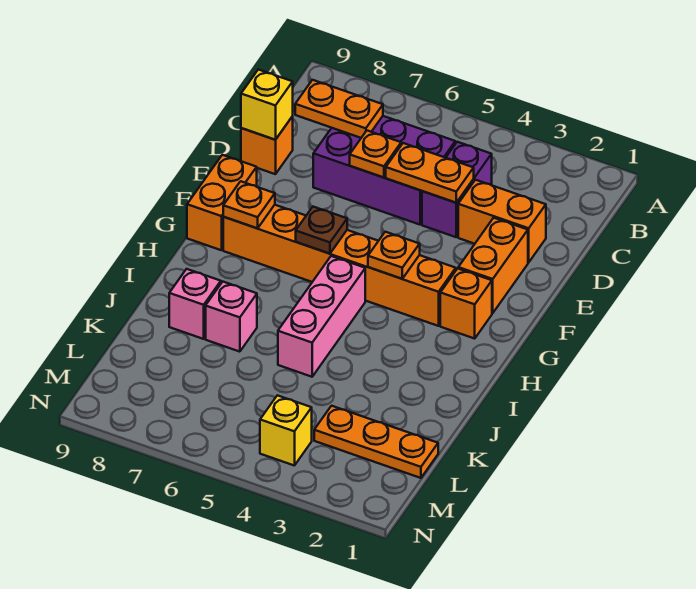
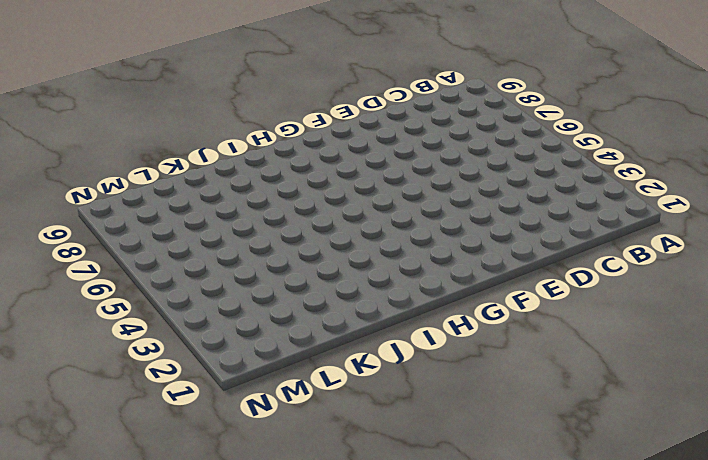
none -> purple brick C4:D4 level 1
none -> purple brick C5:D7 level 1
none -> orange brick D2:D3 level 1

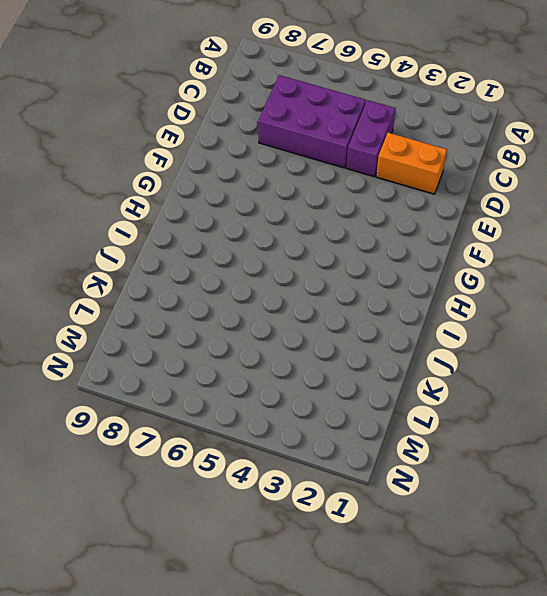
none -> orange brick D9 level 1
none -> orange brick E2:F2 level 1
none -> orange brick F9:G9 level 1

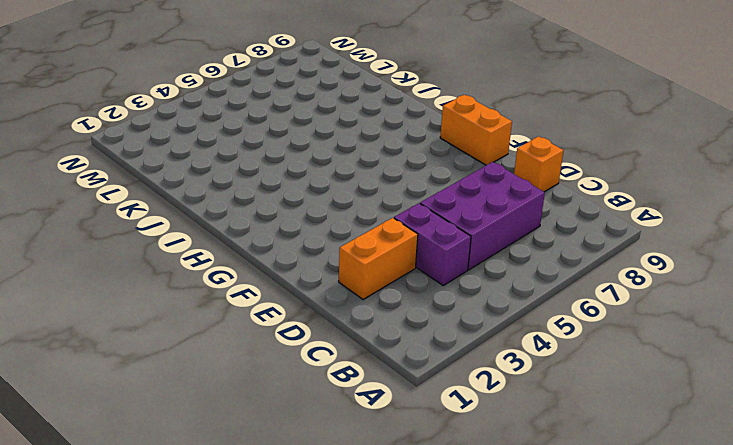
none -> orange brick E2:F2 level 1
none -> orange brick G2 level 1
none -> orange brick G3:G8 level 1

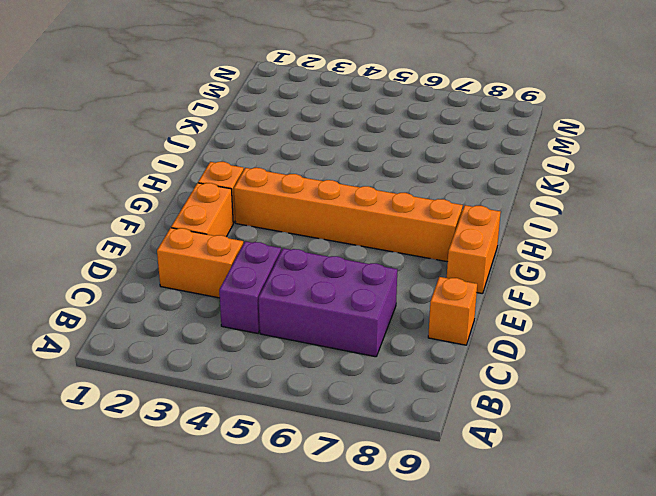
none -> pink brick H5:J5 level 1
none -> pink brick J7 level 1
none -> pink brick J8 level 1

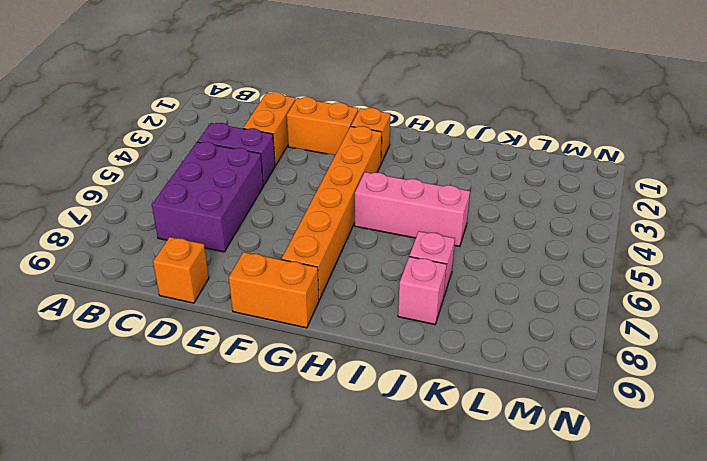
none -> orange plate L1:L3 level 1
none -> yellow brick M4 level 1
none -> orange plate C7:C8 level 2

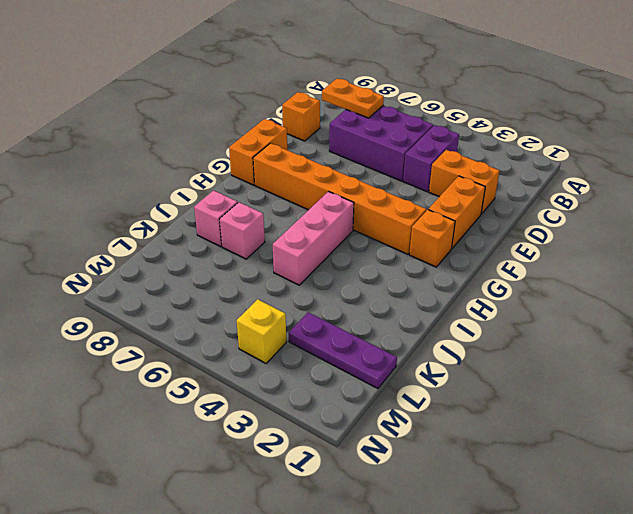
purple plate L1:L3 level 1 -> orange plate L1:L3 level 1
none -> orange plate D4:D5 level 2
none -> orange plate D6 level 2
none -> yellow brick D9 level 2

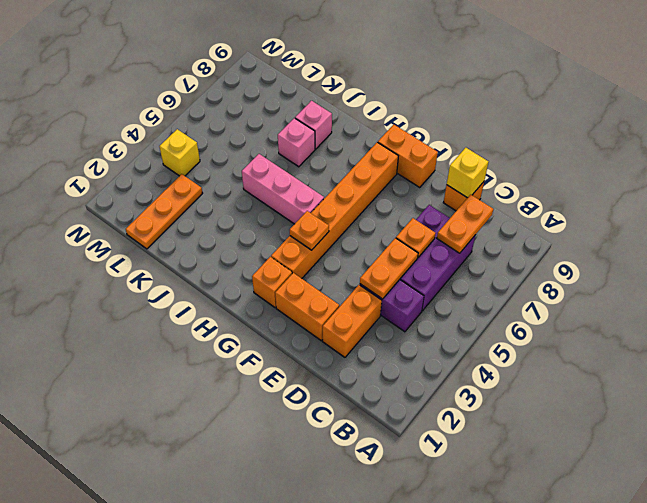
none -> brown plate G6 level 2
none -> orange plate G8 level 2

